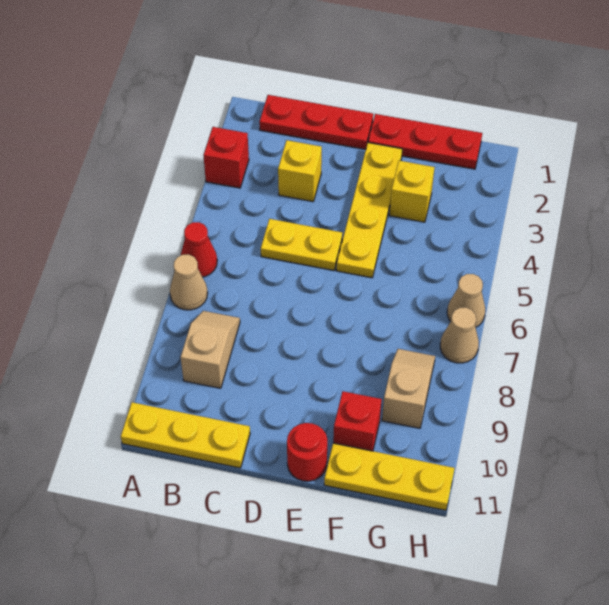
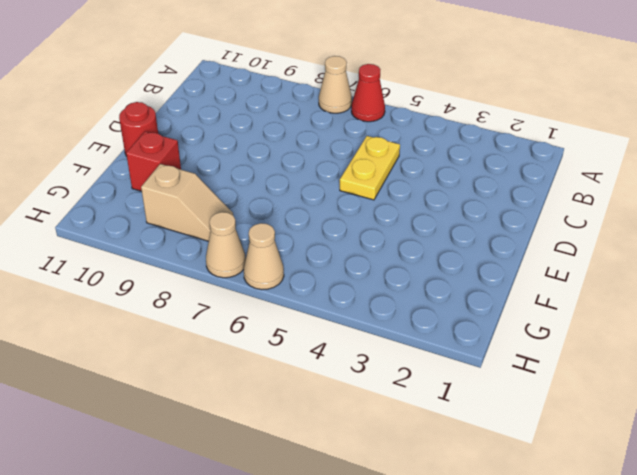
none -> red brick A3 level 1
none -> yellow plate A11:C11 level 1
none -> red plate B1:D1 level 1

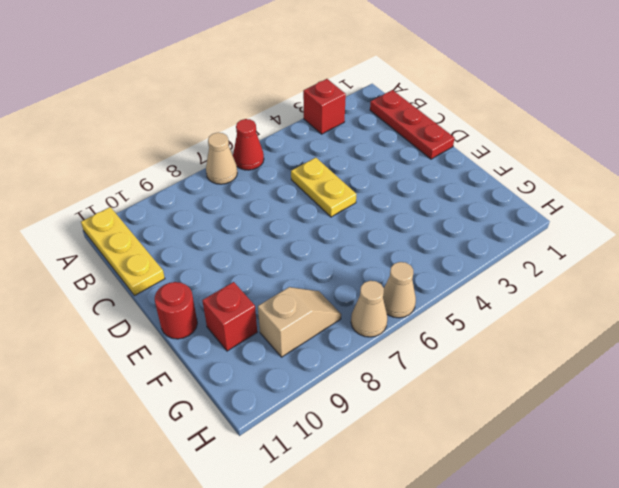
none -> tan slope B8:B9 level 1 top 9
none -> yellow brick C3 level 1
none -> red plate E1:G1 level 1

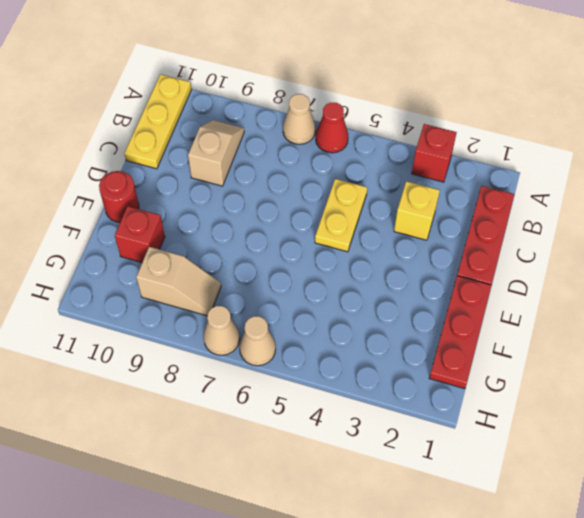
tan slope B9:C9 level 1 top C -> tan slope B8:B9 level 1 top 9
none -> yellow plate E2:E5 level 1
none -> yellow brick F3 level 1
none -> yellow plate F11:H11 level 1

